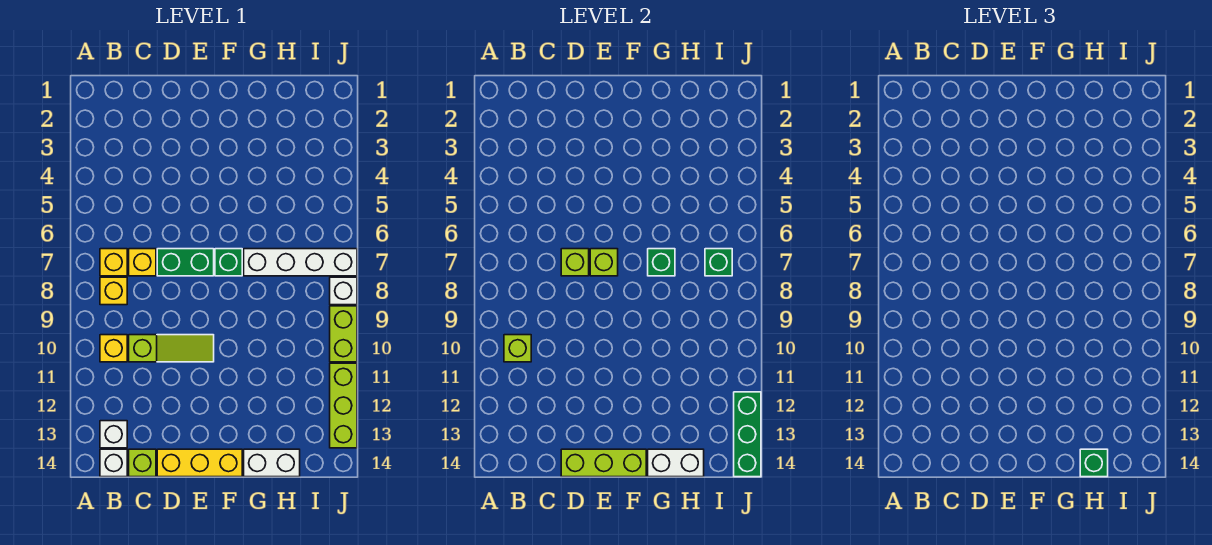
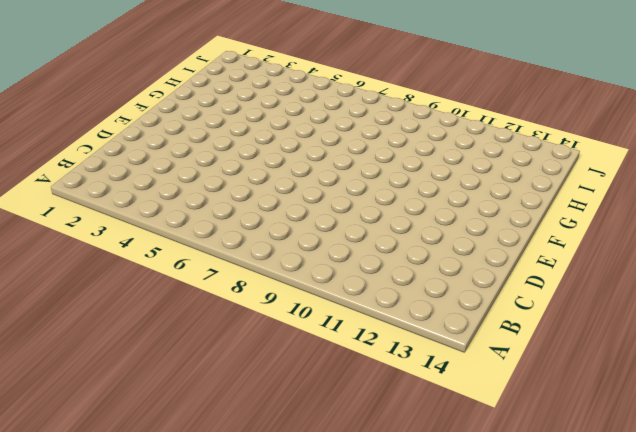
none -> yellow brick B7 level 1
none -> yellow brick B8 level 1
none -> yellow brick B10 level 1

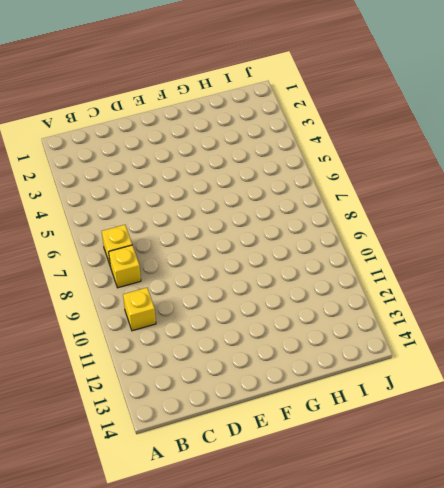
none -> white brick B13 level 1
none -> white brick B14 level 1
none -> yellow brick C7 level 1

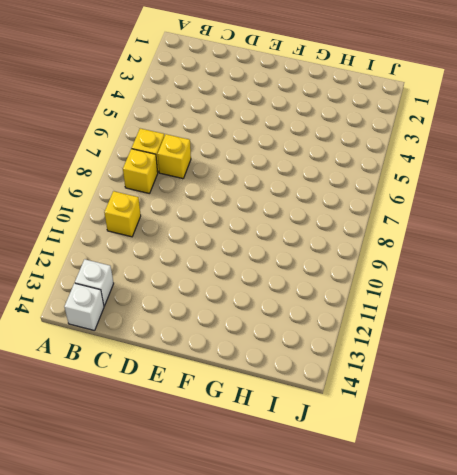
none -> lime slope C10:E10 level 1 top C
none -> lime brick C14 level 1
none -> green brick D7:E7 level 1

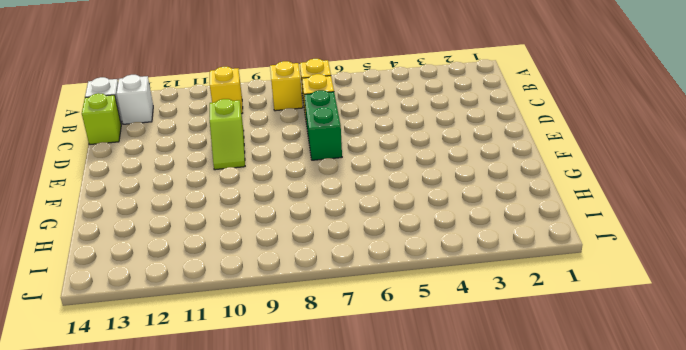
lime slope D10:E10 level 1 top D -> lime slope C10:E10 level 1 top C
none -> yellow brick D14:F14 level 1
none -> green brick F7 level 1
none -> white brick G7:J7 level 1

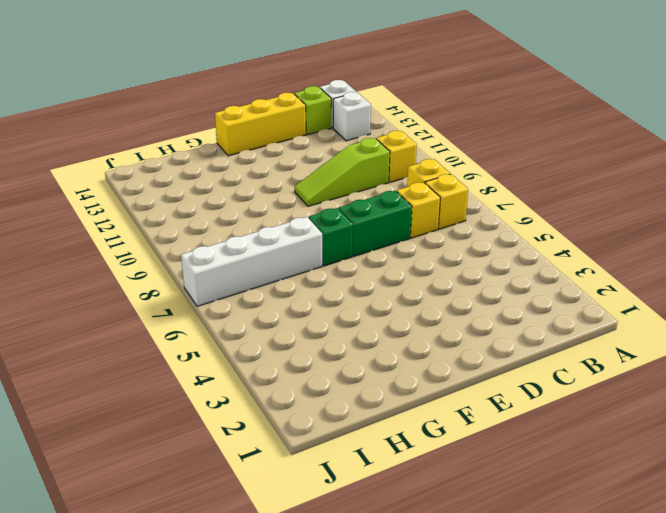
none -> white brick G14:H14 level 1
none -> white brick J8 level 1
none -> lime brick J9:J10 level 1

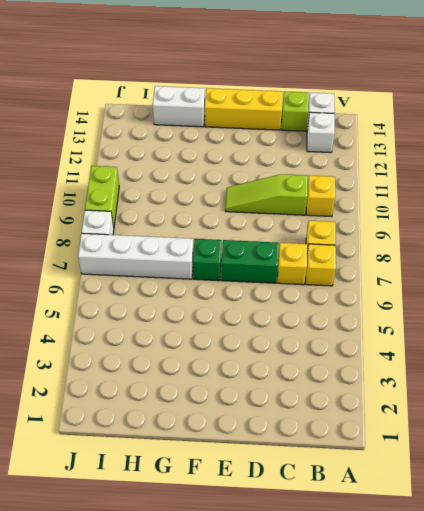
none -> lime brick J11:J13 level 1
none -> lime brick B10 level 2
none -> lime brick D7 level 2

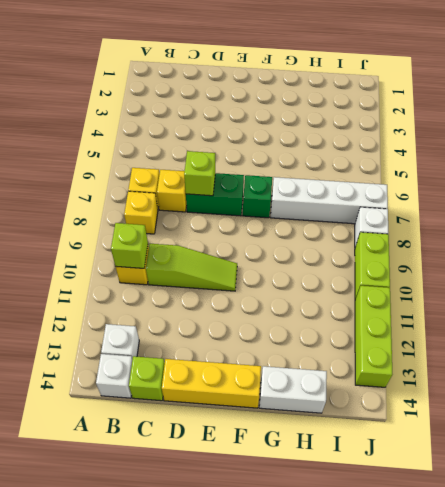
none -> lime brick D14:F14 level 2
none -> lime brick E7 level 2
none -> green brick G7 level 2

